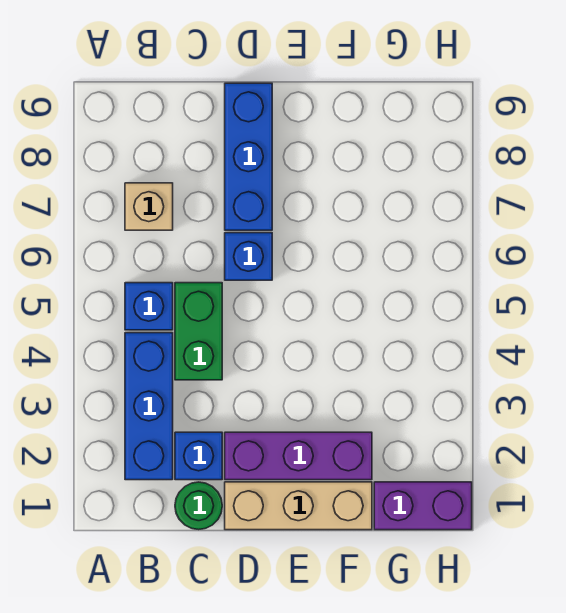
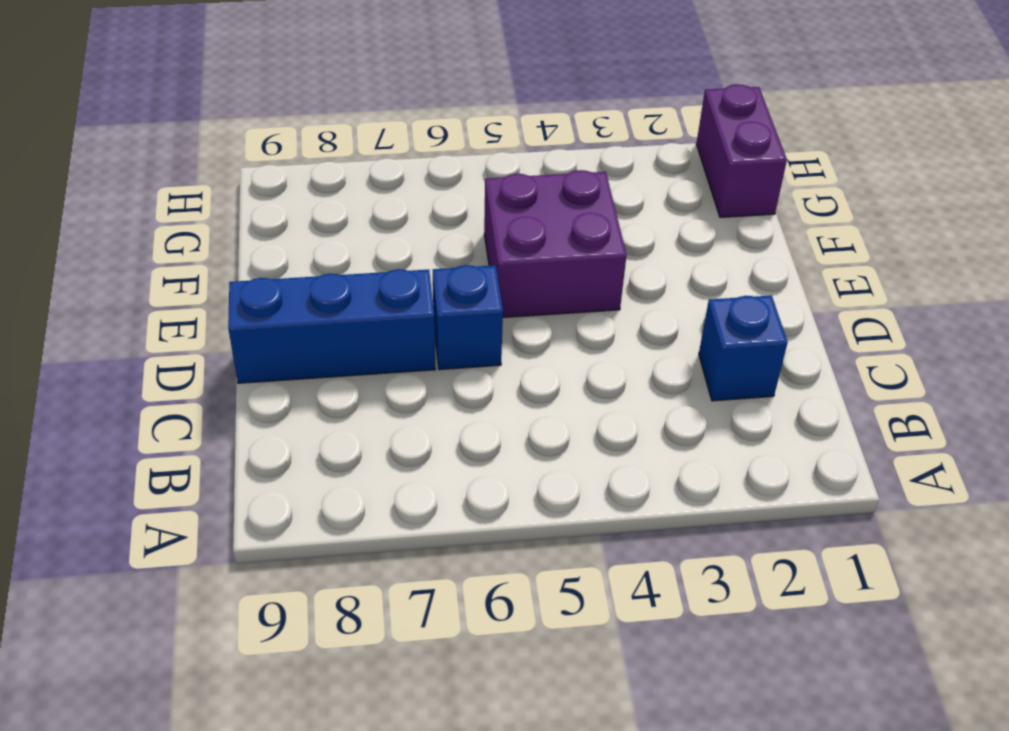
purple brick E4:F5 level 1 -> none
none -> blue brick B2:B4 level 1
none -> blue brick B5 level 1

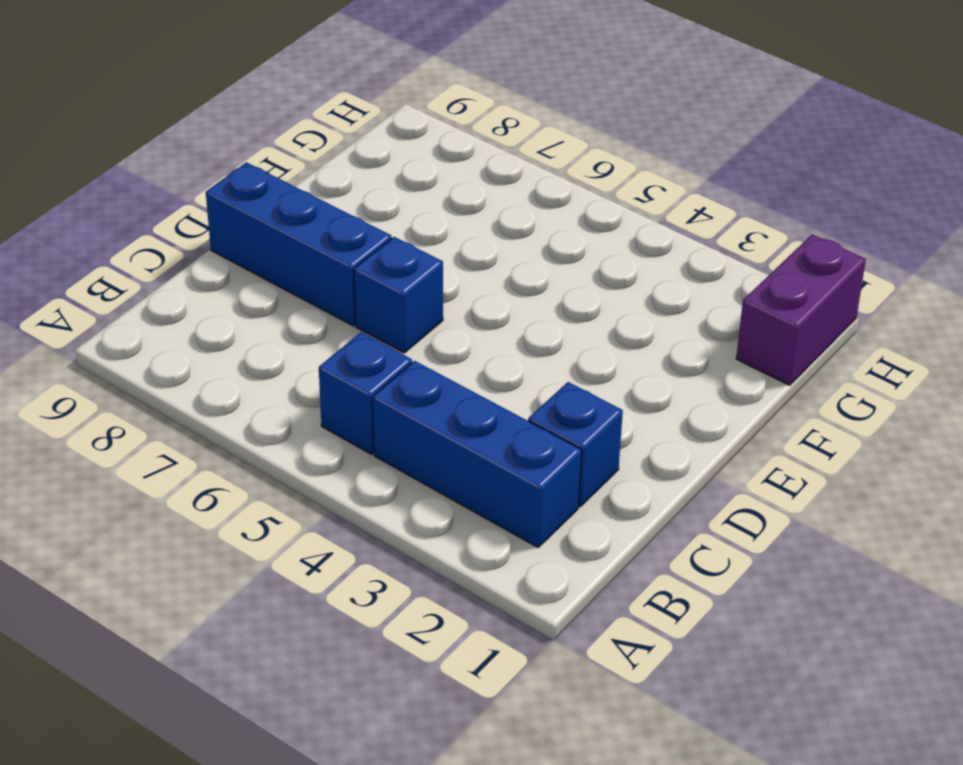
none -> tan brick B7 level 1
none -> green round brick C1 level 1

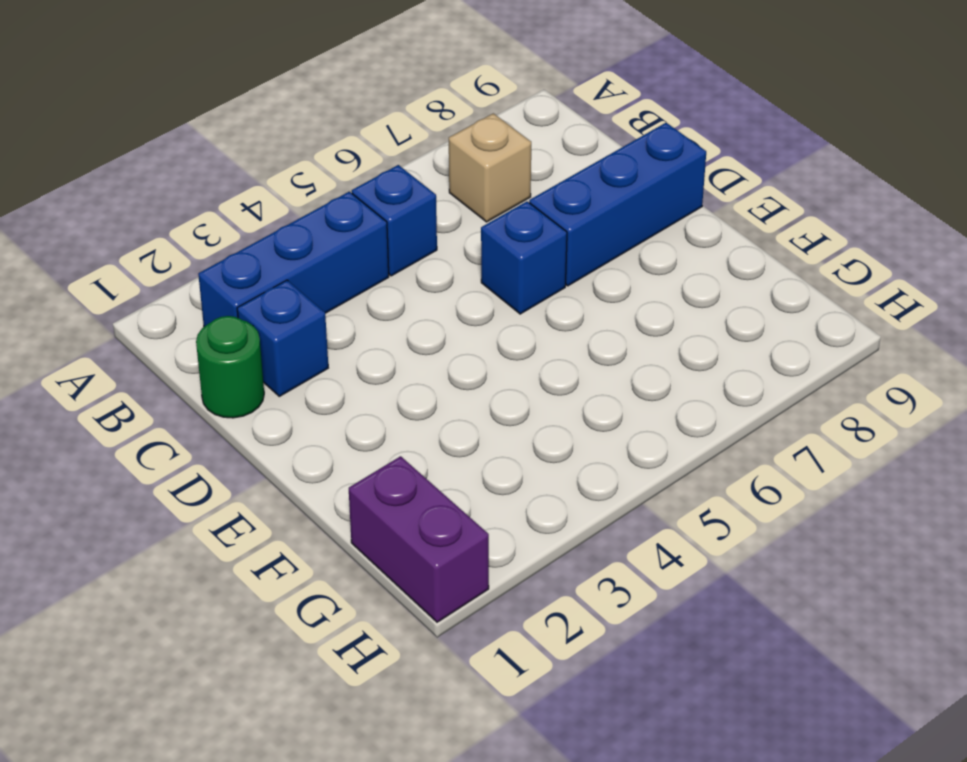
none -> green brick C4:C5 level 1
none -> tan brick D1:F1 level 1

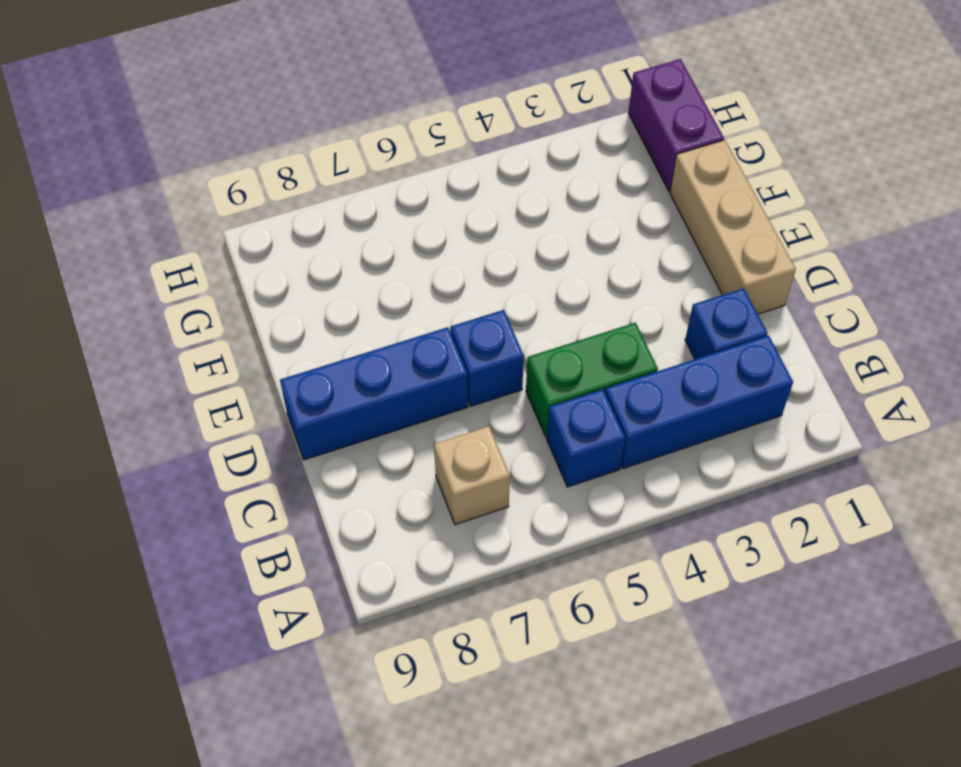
none -> green round brick C1 level 1
none -> purple brick D2:F2 level 1

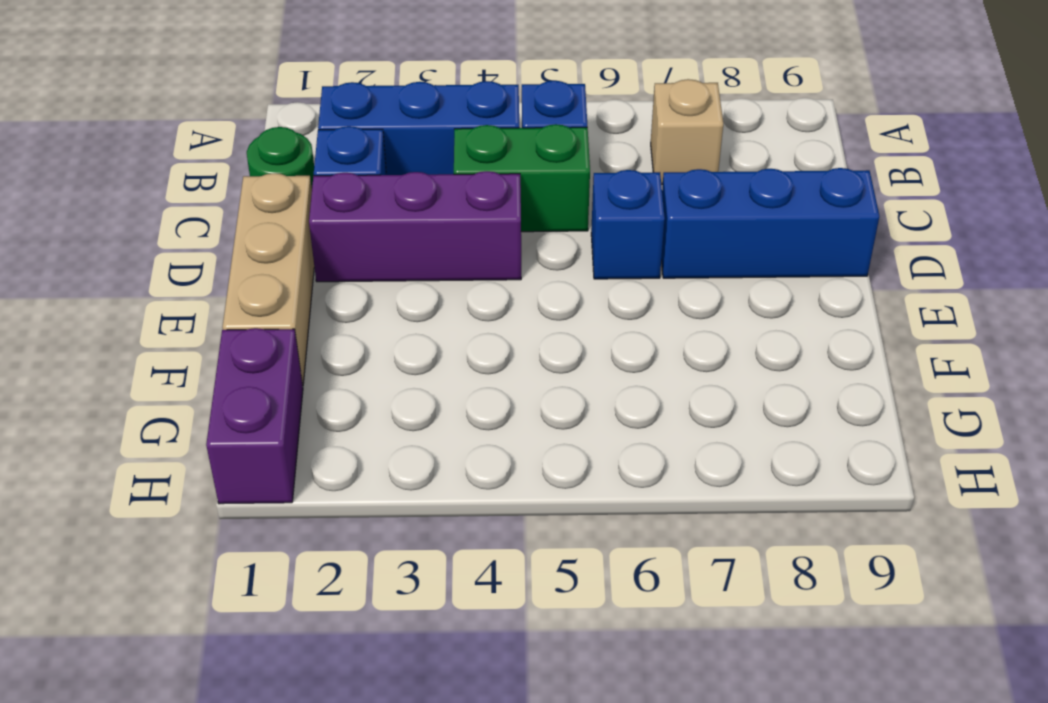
purple brick D2:D4 level 1 -> purple brick D2:F2 level 1

